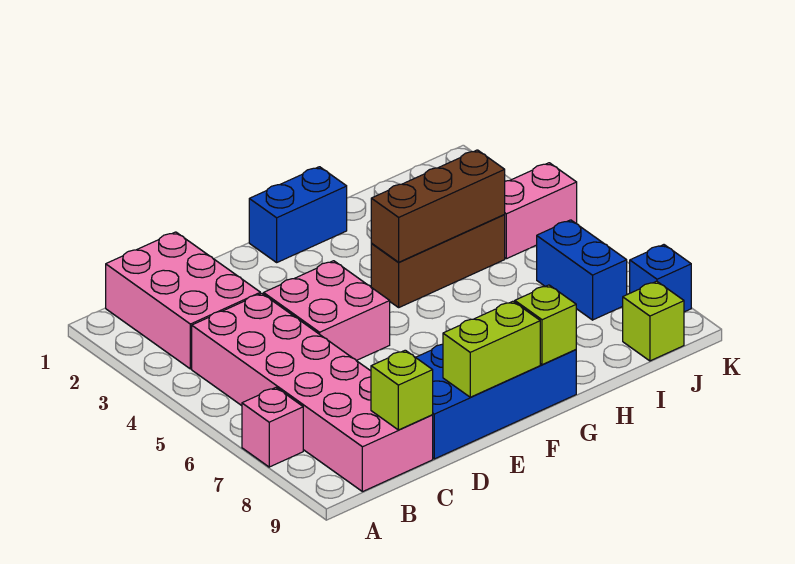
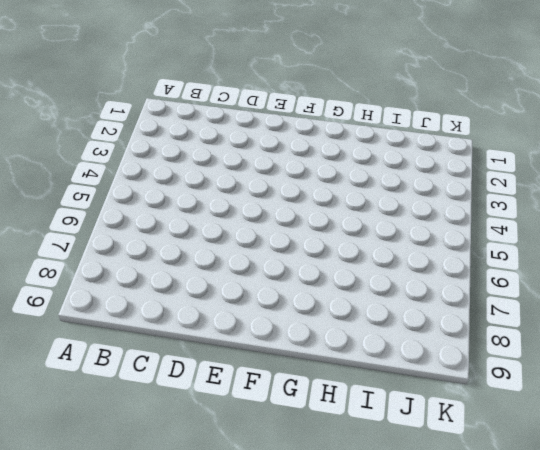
none -> pink brick A7 level 1
none -> pink brick B1:C3 level 1
none -> pink brick B4:C9 level 1

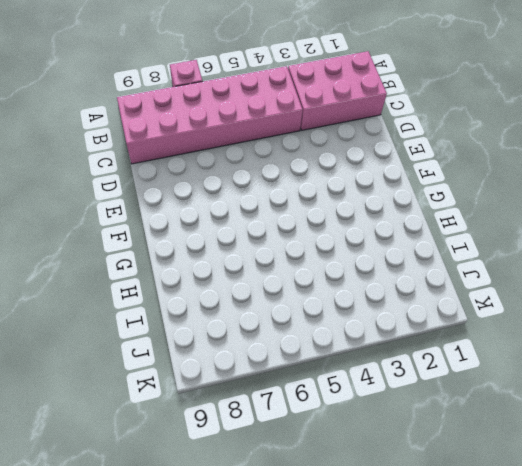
none -> pink brick D4:E5 level 1
none -> blue brick D8:G9 level 1
none -> blue brick F1:G1 level 1

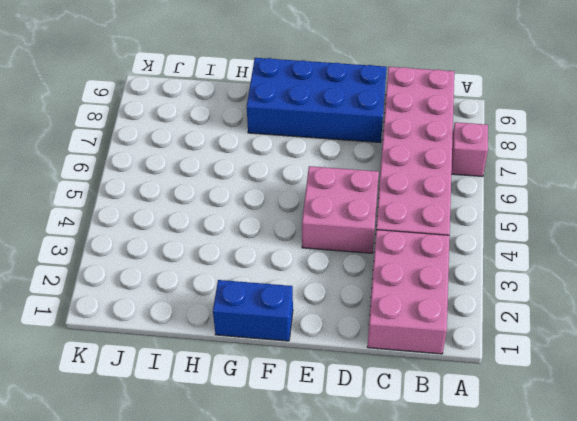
none -> brown brick G4:I4 level 1
none -> pink brick J4:K4 level 1
none -> blue brick J6:J7 level 1

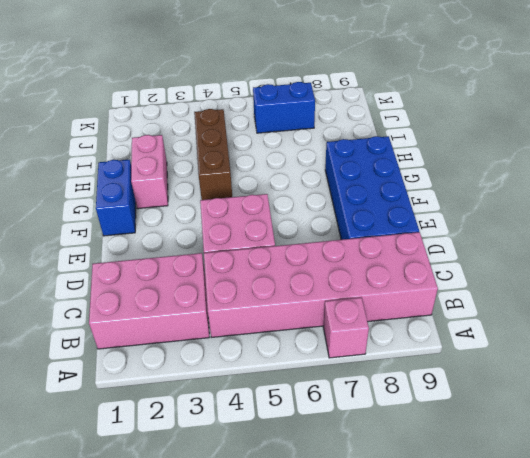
pink brick G2:H2 level 1 -> pink brick J4:K4 level 1
none -> lime brick J9 level 1
none -> blue brick K8 level 1
none -> lime brick C9 level 2

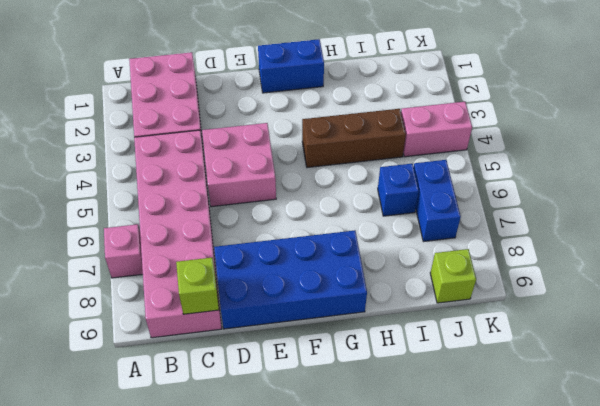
blue brick I6 level 1 -> blue brick K8 level 1
none -> lime brick E9:F9 level 2
none -> brown brick G4:I4 level 2
none -> lime brick G9 level 2

